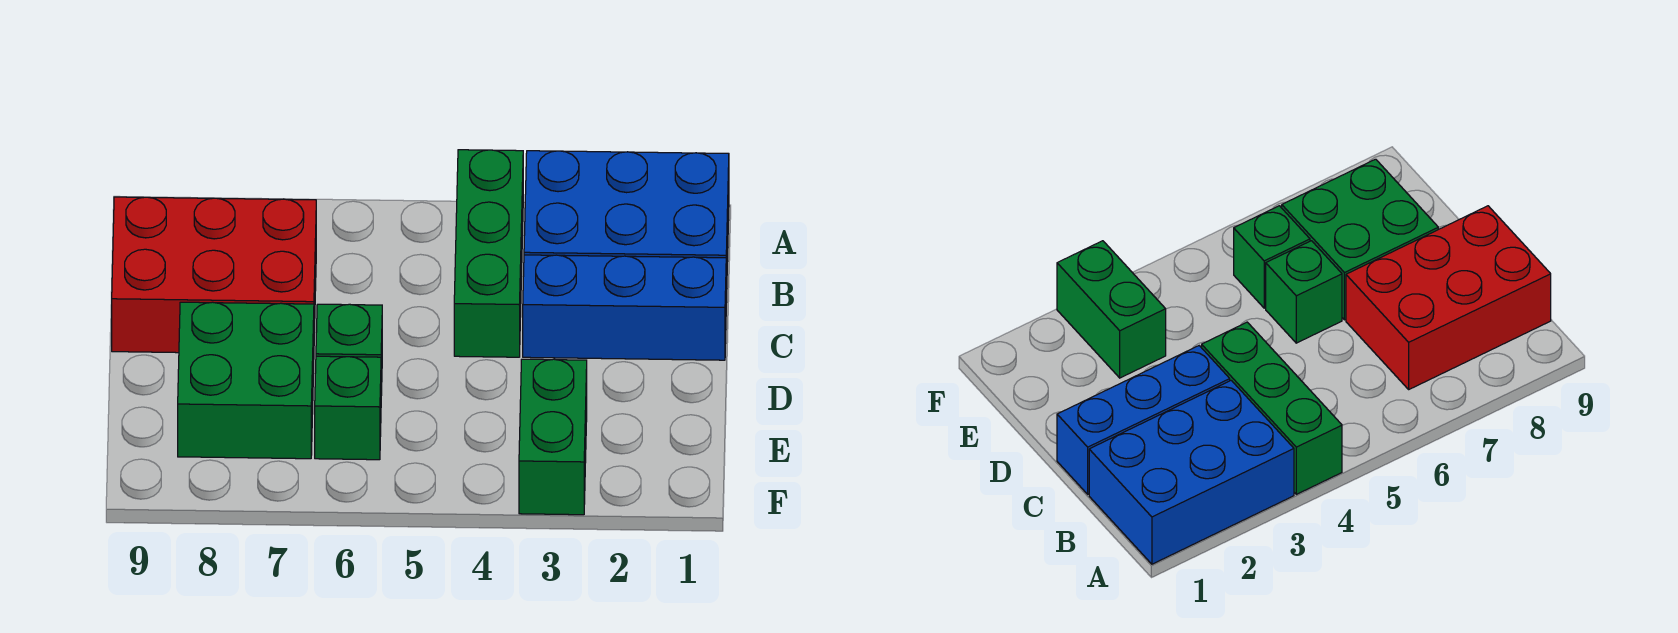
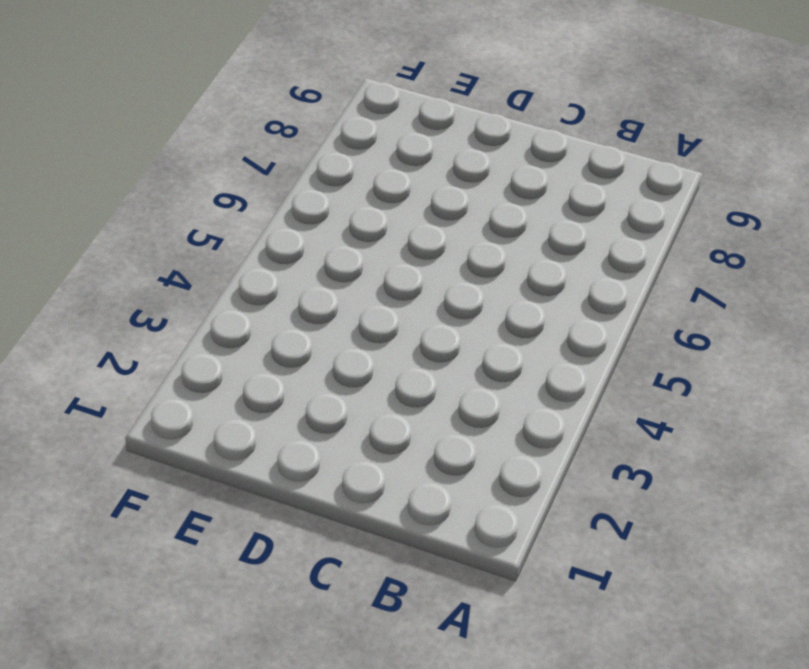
none -> blue brick A1:B3 level 1
none -> green brick A4:C4 level 1

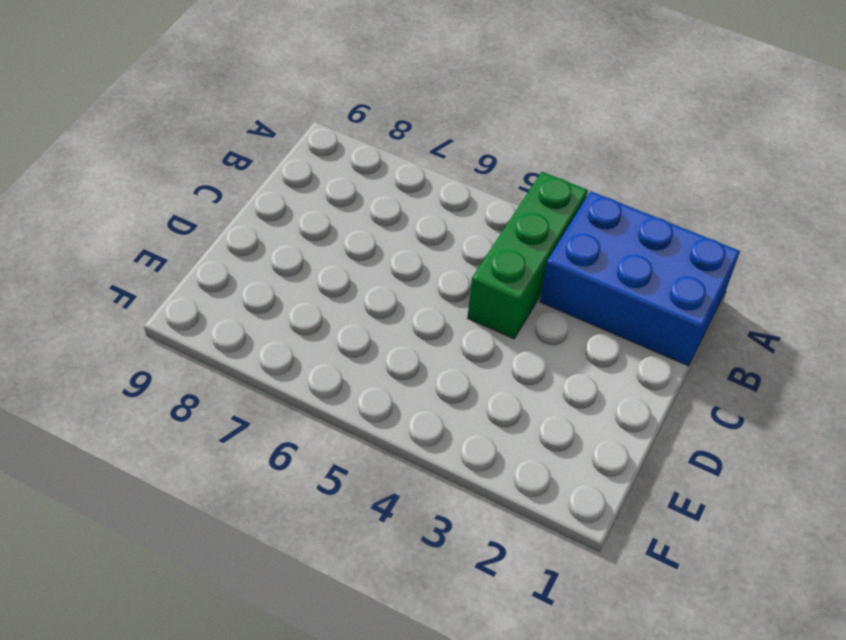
none -> red brick B7:C9 level 1
none -> blue brick C1:C3 level 1

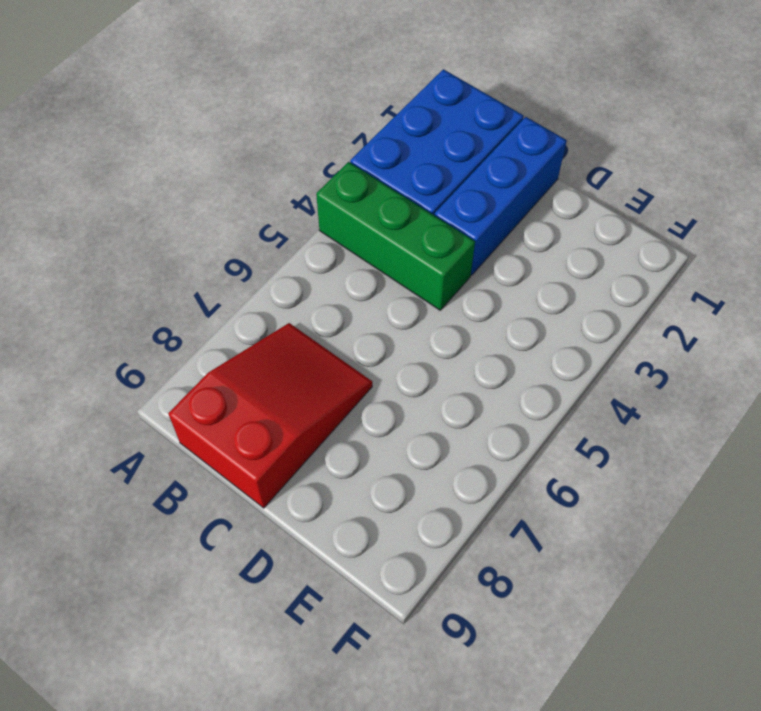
red slope B7:C9 level 1 top 9 -> red brick B7:C9 level 1
none -> green brick D6 level 1
none -> green brick D7:E8 level 1

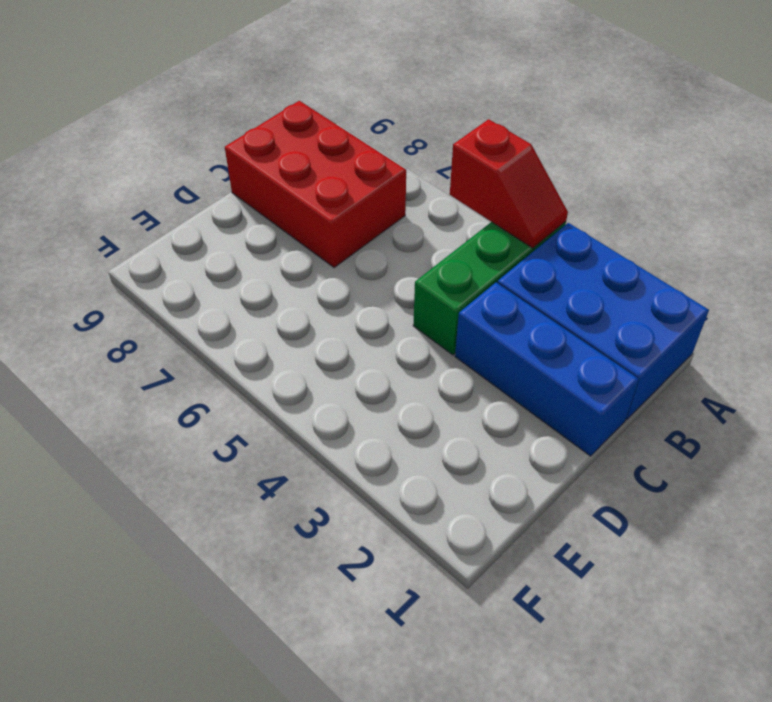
red slope A4:A5 level 2 top 5 -> none
none -> green brick D6 level 1
none -> green brick D7:E8 level 1

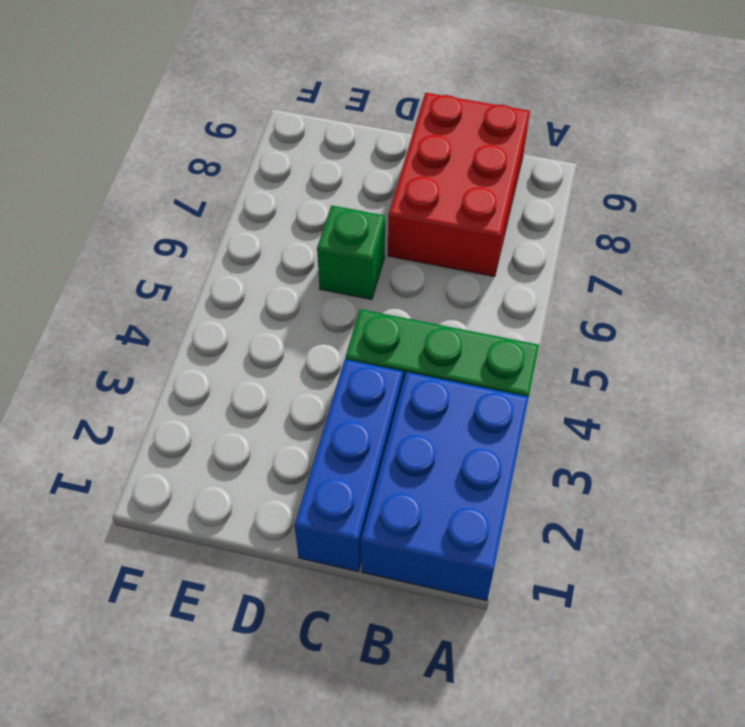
none -> green brick D7:E8 level 1
none -> green brick E3:F3 level 1

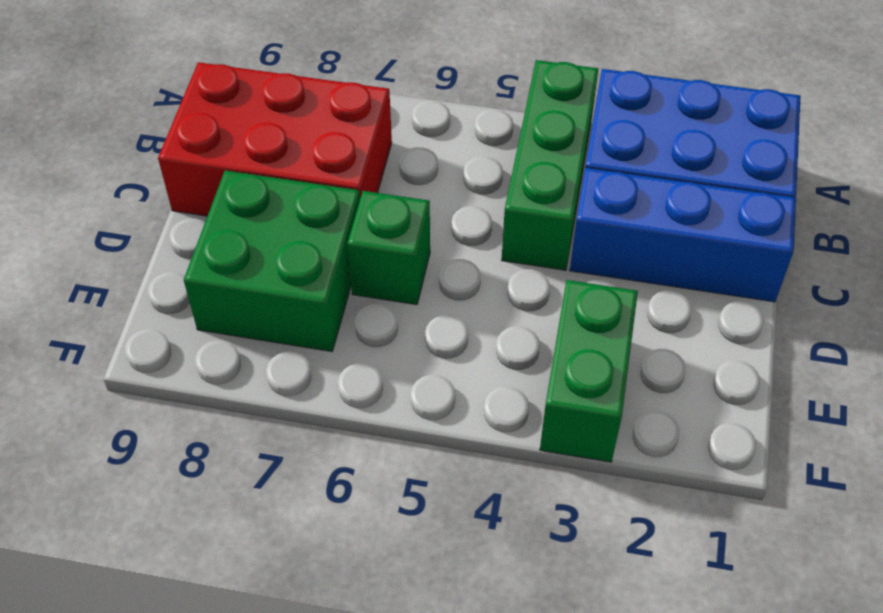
none -> green brick E6 level 1

